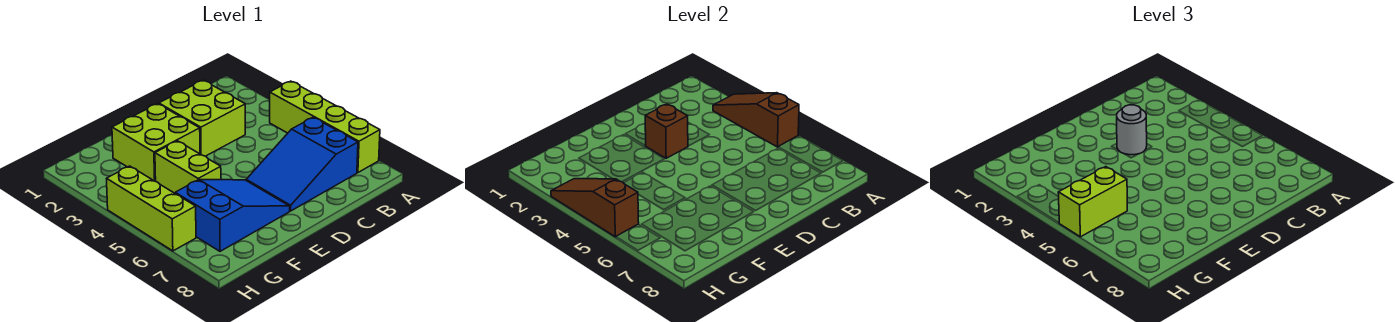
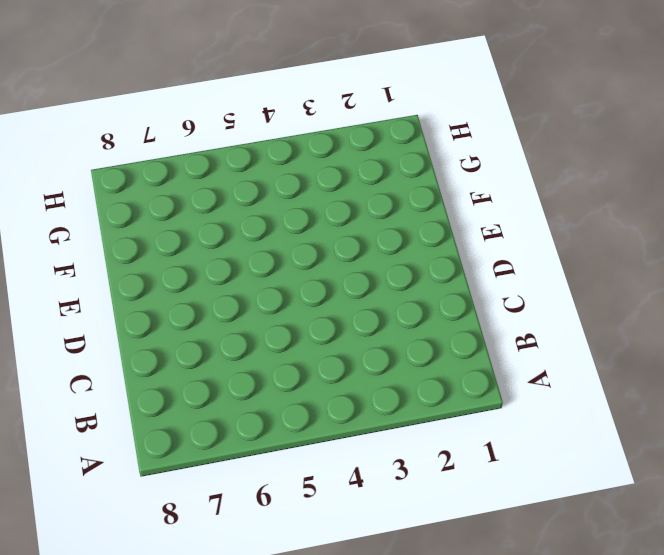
none -> lime brick A4:A7 level 1
none -> blue slope B6:D7 level 1 top B
none -> lime brick C2:D3 level 1

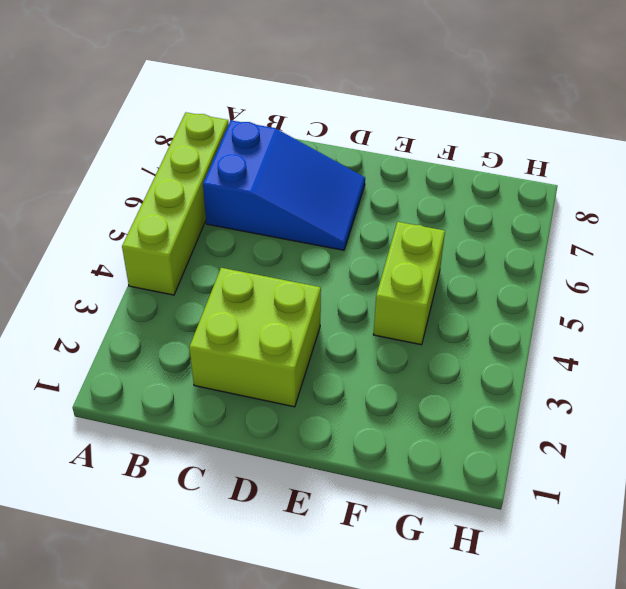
none -> lime brick E2:F3 level 1
none -> blue slope E6:G7 level 1 top G
none -> lime brick H4:H6 level 1

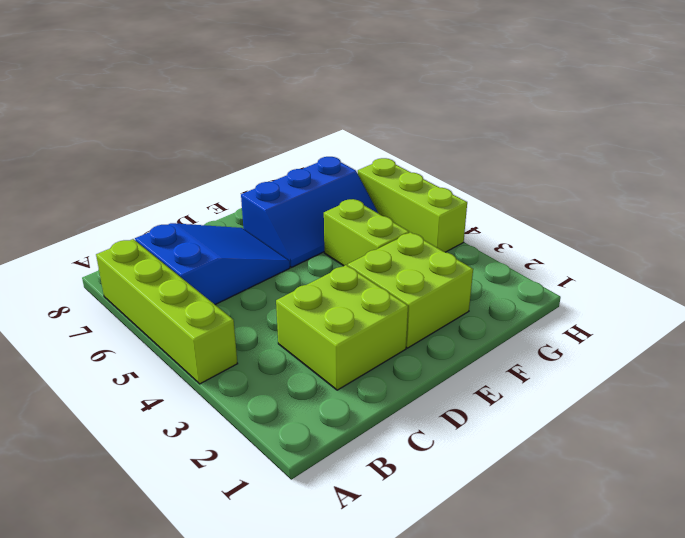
blue slope E6:G7 level 1 top 7 -> blue slope E6:G7 level 1 top G
none -> brown slope A3:A5 level 2 top 5
none -> brown brick D3 level 2
none -> brown slope H3:H5 level 2 top 5

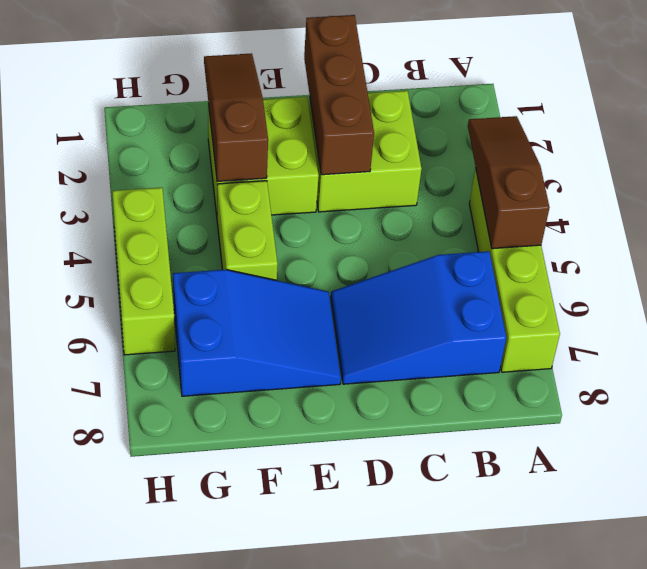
brown brick D1:D3 level 2 -> brown brick D3 level 2
brown slope F1:F3 level 2 top 3 -> brown slope H3:H5 level 2 top 5
none -> grey round brick D3 level 3
none -> lime brick G5:H5 level 3

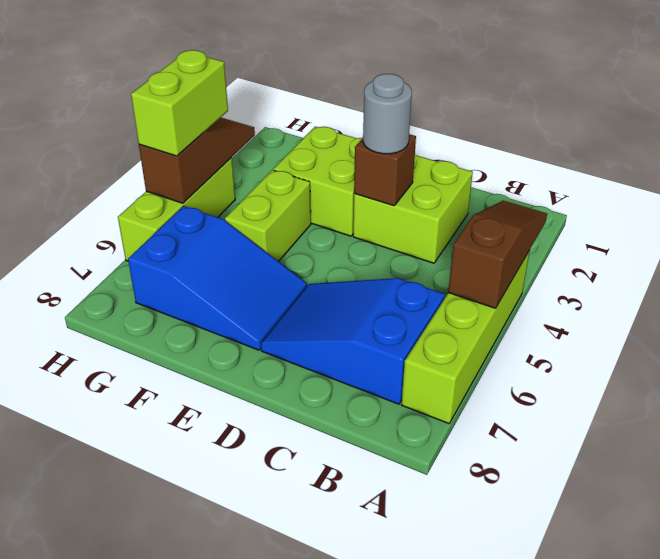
lime brick H4:H5 level 3 -> lime brick G5:H5 level 3

